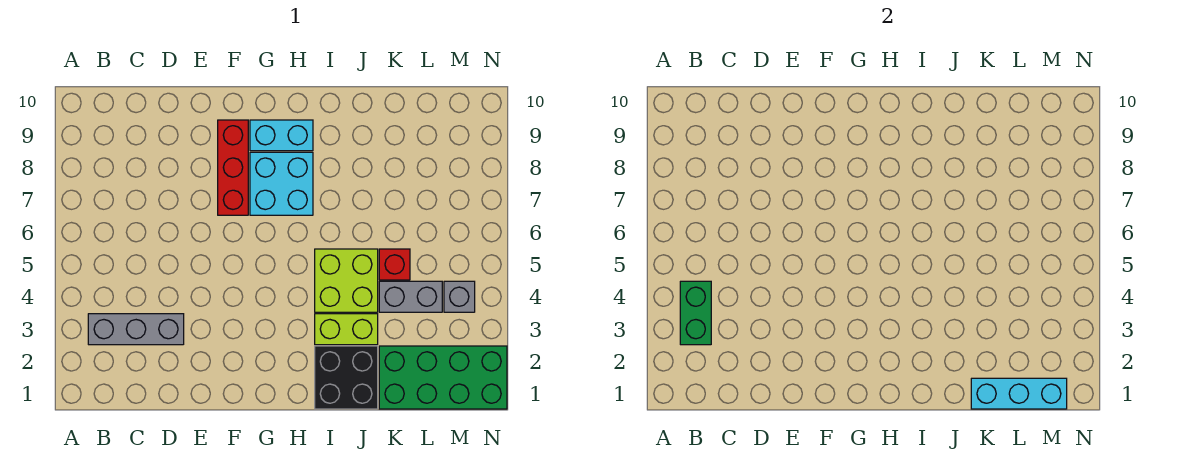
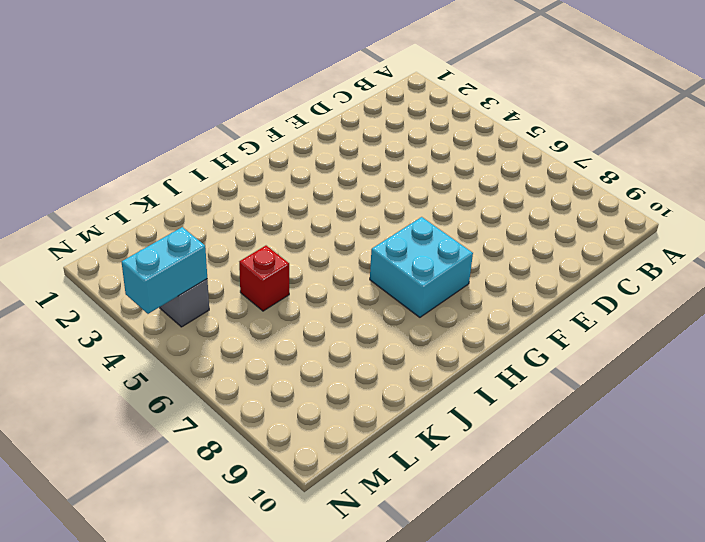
cyan brick M4:N4 level 2 -> cyan brick G9:H9 level 1
none -> grey brick B3:D3 level 1
none -> red brick F7:F9 level 1
none -> black brick I1:J2 level 1

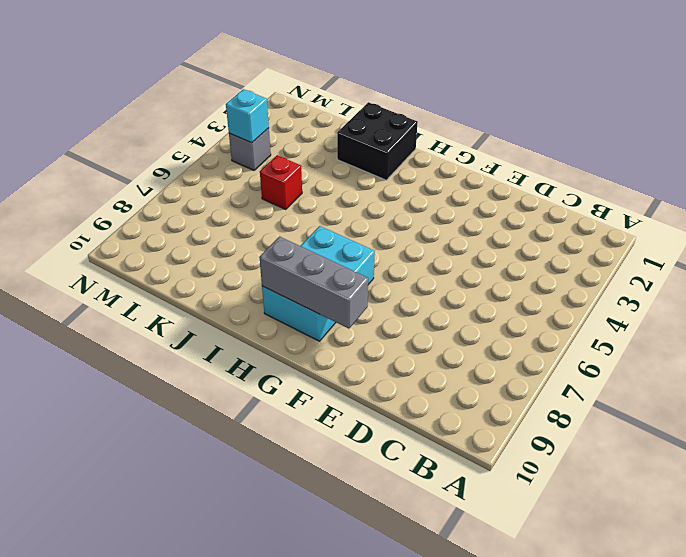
grey brick F9:H9 level 2 -> grey brick B3:D3 level 1
cyan brick M4 level 2 -> none
none -> red brick F7:F9 level 1
none -> lime brick I3:J3 level 1
none -> lime brick I4:J5 level 1

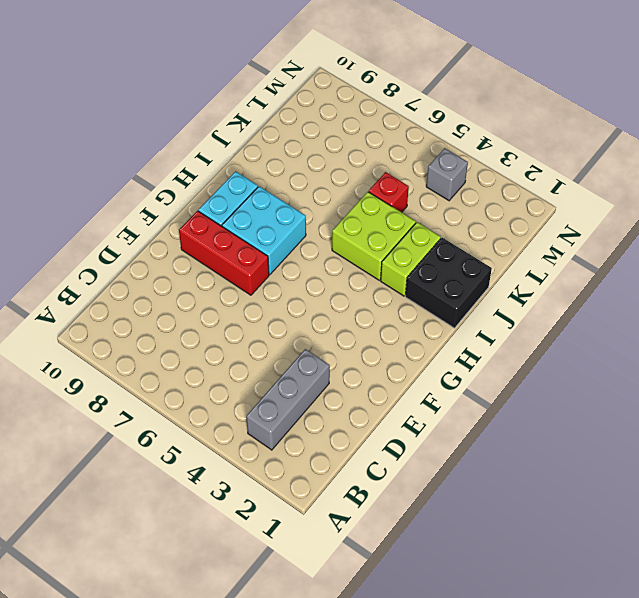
none -> green brick K1:N2 level 1
none -> grey brick K4:L4 level 1
none -> green brick B3:B4 level 2

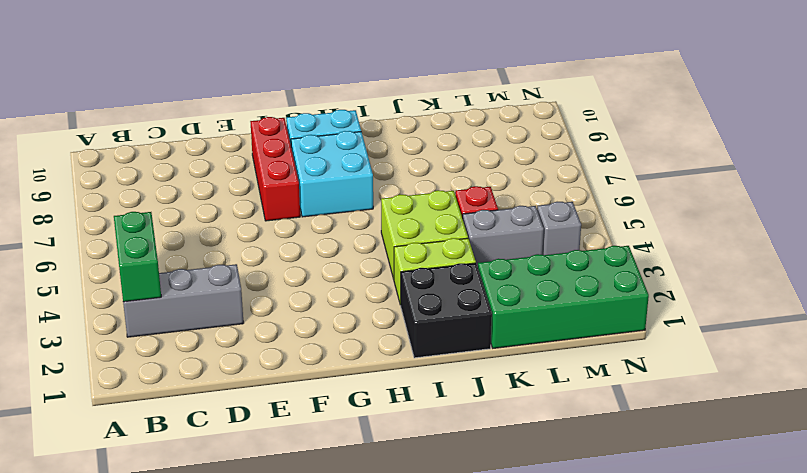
none -> cyan brick K1:M1 level 2

